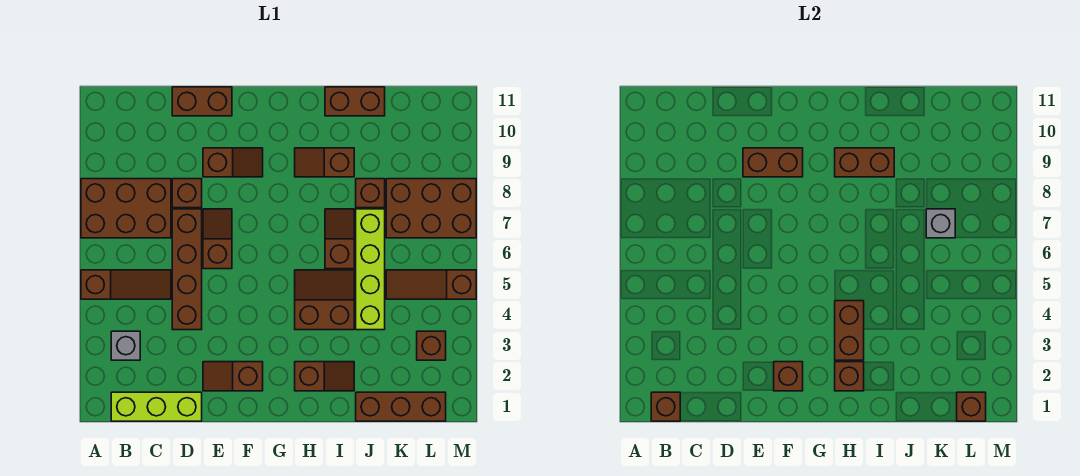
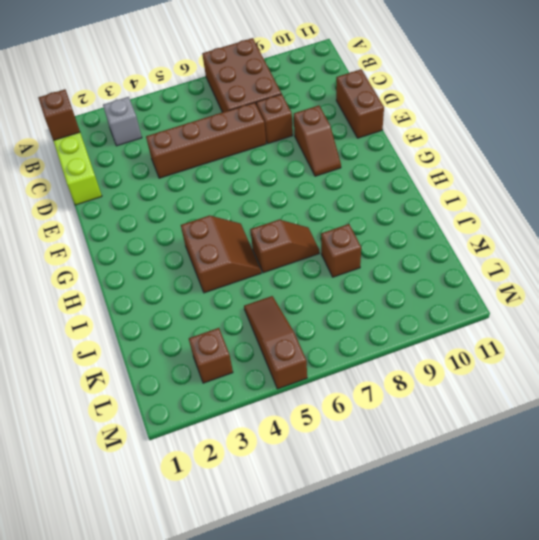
none -> brown slope A5:C5 level 1 top A
none -> brown slope E2:F2 level 1 top F
none -> brown slope E6:E7 level 1 top 6

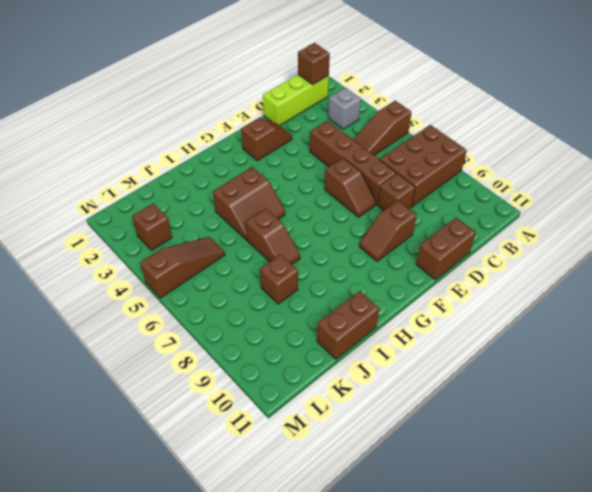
none -> brown slope H2:I2 level 1 top H
none -> brown slope H9:I9 level 1 top I
none -> brown brick J1:L1 level 1

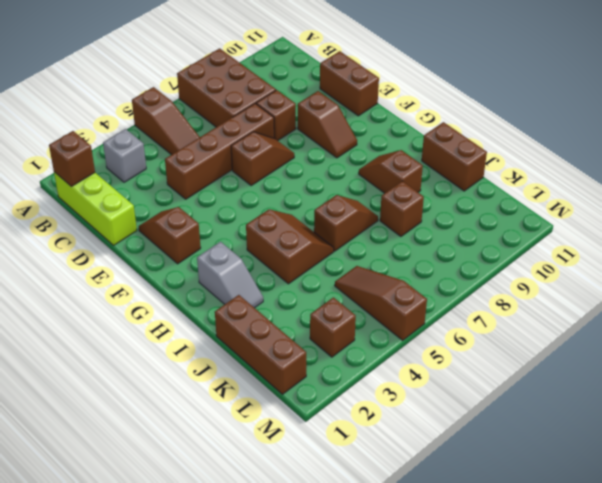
grey slope H2:I2 level 1 top H -> brown slope H2:I2 level 1 top H
none -> lime brick J4:J7 level 1
none -> brown brick K7:M8 level 1
none -> brown brick E9:F9 level 2

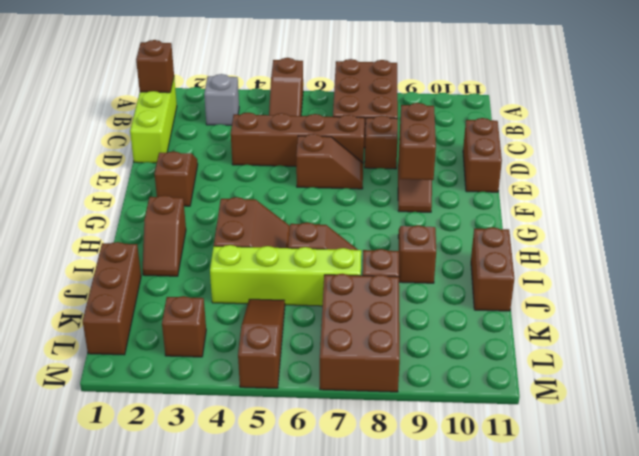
none -> brown brick F2 level 2
none -> brown brick H2 level 2
none -> brown brick H3:H4 level 2

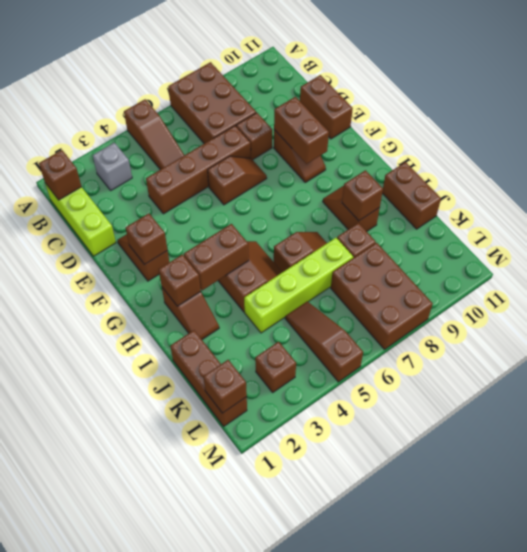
brown brick I9 level 2 -> brown brick H9:I9 level 2
none -> grey brick K7 level 2

